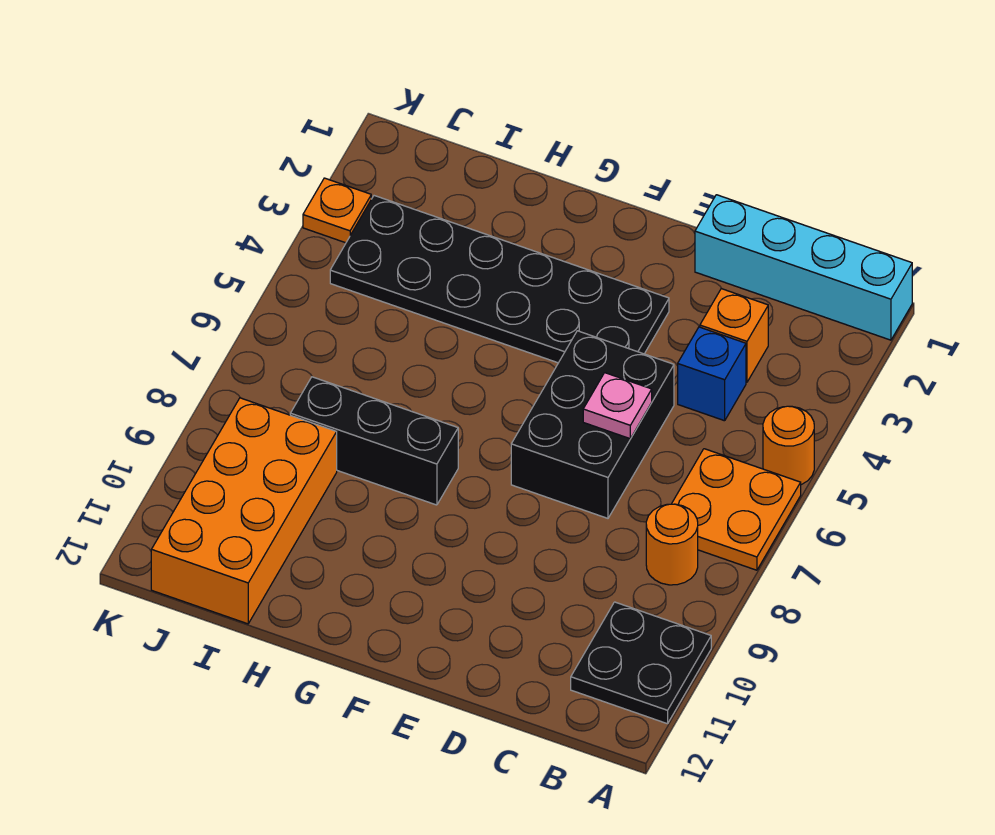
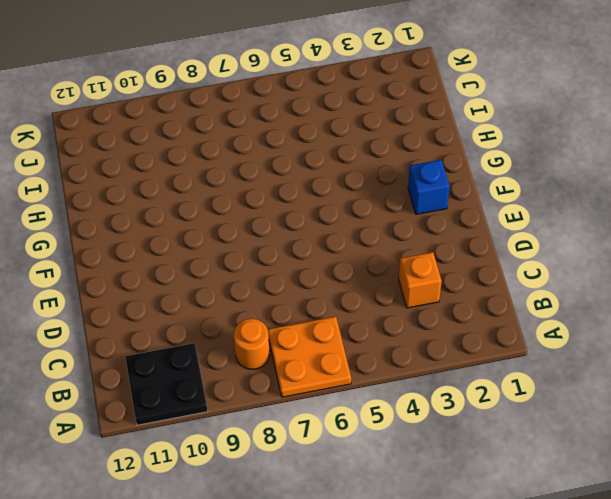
blue brick F2 level 1 -> blue brick C4 level 1
none -> cyan brick A1:D1 level 1
none -> orange round brick A5 level 1
none -> black brick D5:E7 level 1

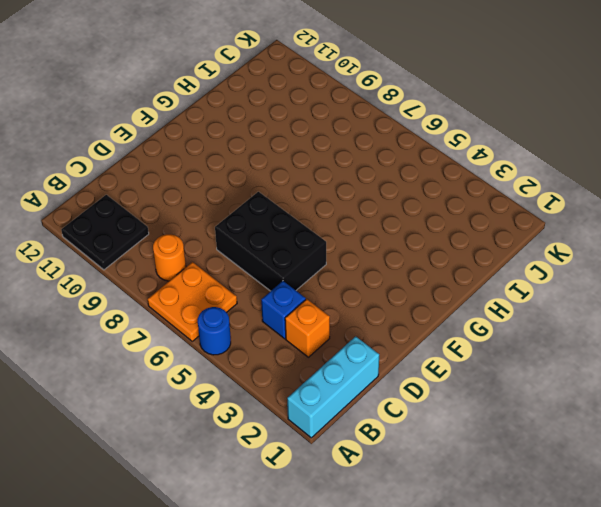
cyan brick A1:C1 level 1 -> cyan brick A1:D1 level 1
blue round brick A5 level 1 -> orange round brick A5 level 1
none -> black plate E3:J4 level 1
none -> black brick G8:I8 level 1
none -> orange brick I9:J12 level 1

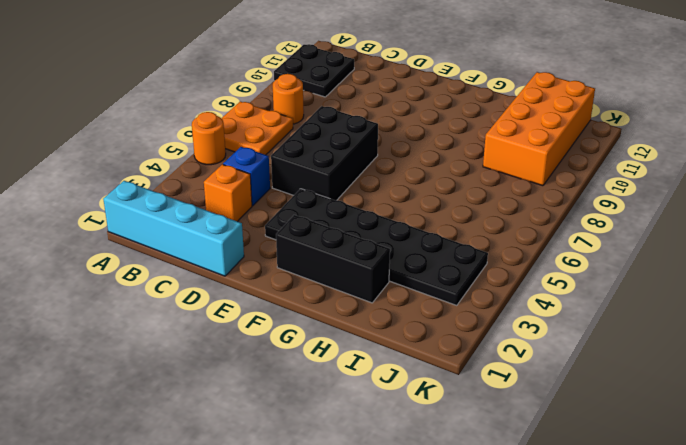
black brick F2:H2 level 1 -> black brick G8:I8 level 1
none -> orange plate K3 level 1
none -> pink plate D6 level 2

